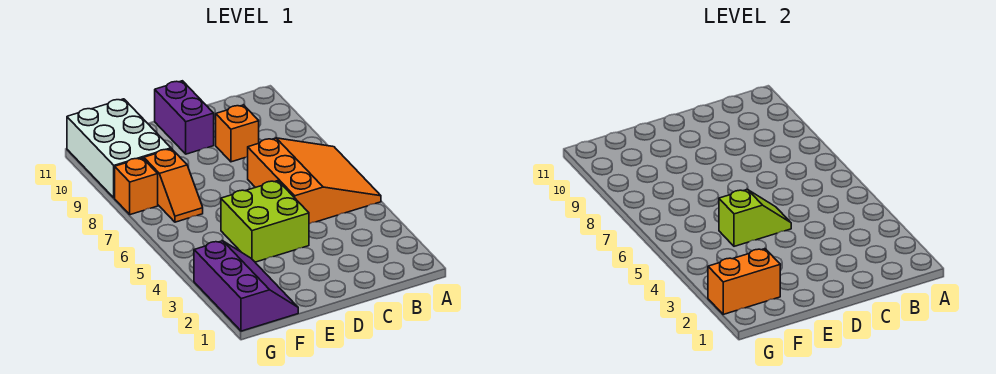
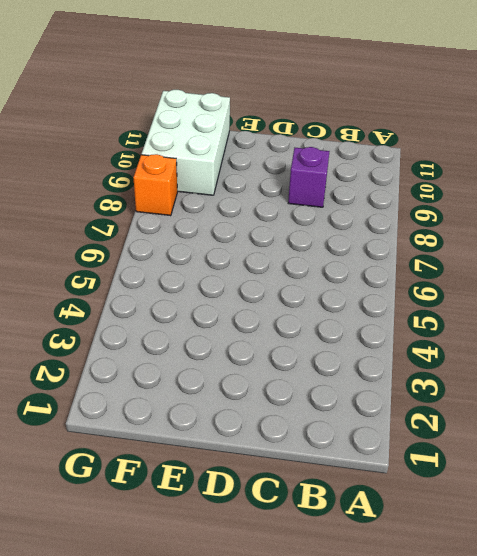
purple brick C9 level 1 -> orange brick C9 level 1
none -> orange slope A5:C7 level 1 top C
none -> lime brick D4:E5 level 1

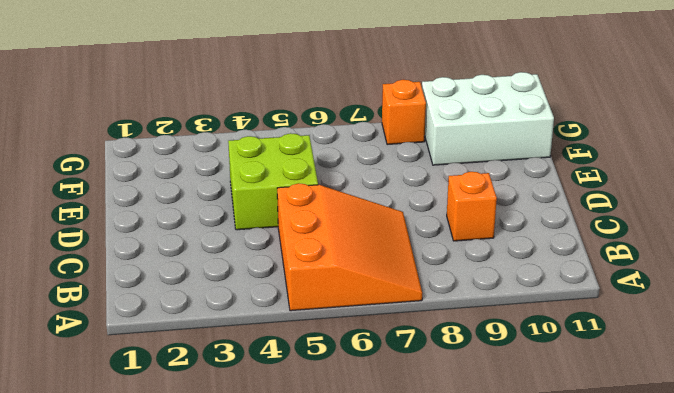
orange slope A5:C7 level 1 top 5 -> orange slope A5:C7 level 1 top C
none -> purple brick D10:D11 level 1
none -> purple slope F1:G3 level 1 top G

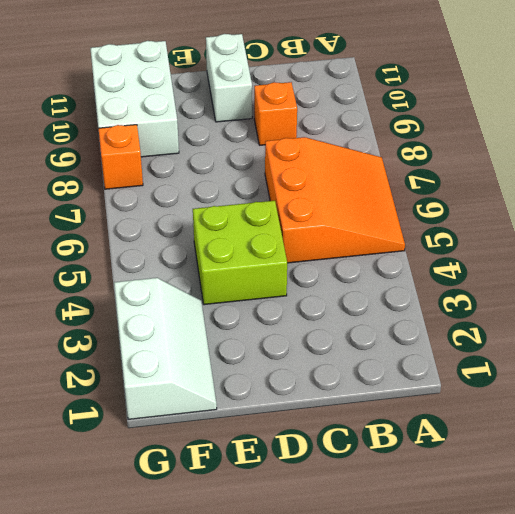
white brick D10:D11 level 1 -> purple brick D10:D11 level 1
white slope F1:G3 level 1 top G -> purple slope F1:G3 level 1 top G
none -> orange slope F7:F8 level 1 top 8
none -> lime slope D5:E5 level 2 top E

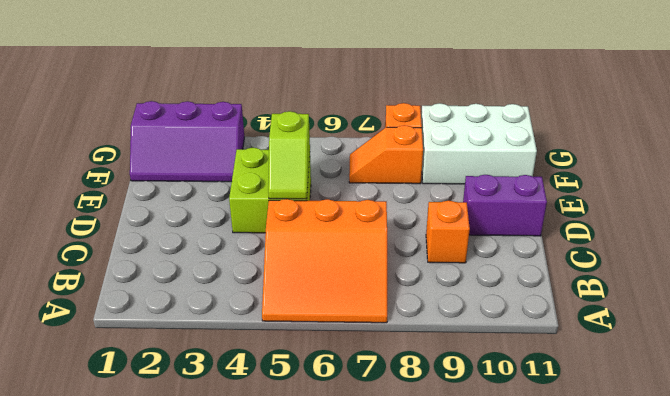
none -> orange brick F2:G2 level 2

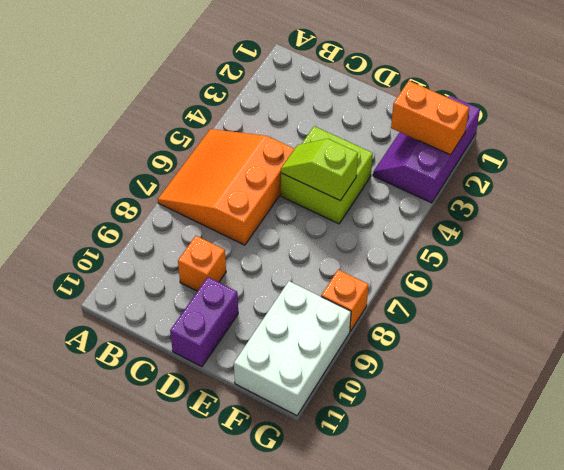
none -> orange slope F7:F8 level 1 top 8

